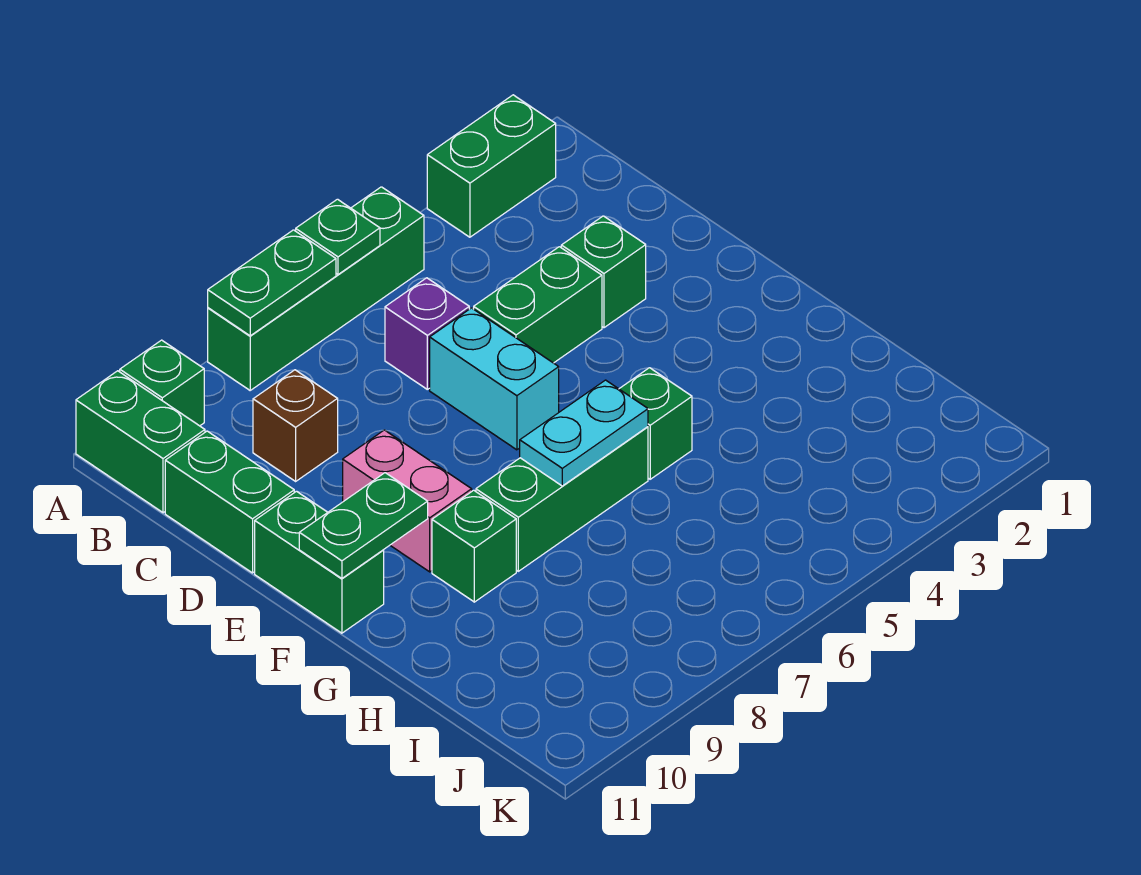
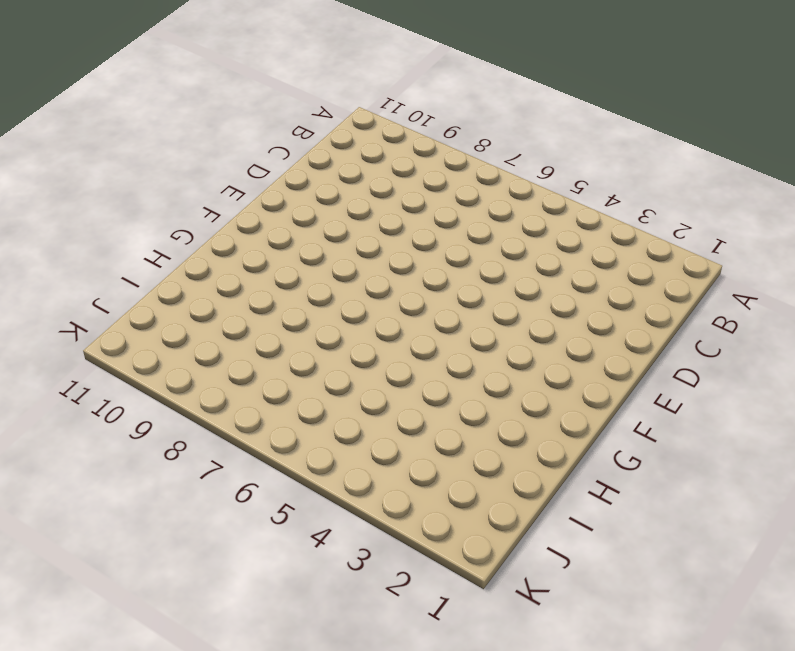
none -> green brick A2:A3 level 1
none -> green brick A5:A8 level 1
none -> green brick A10 level 1

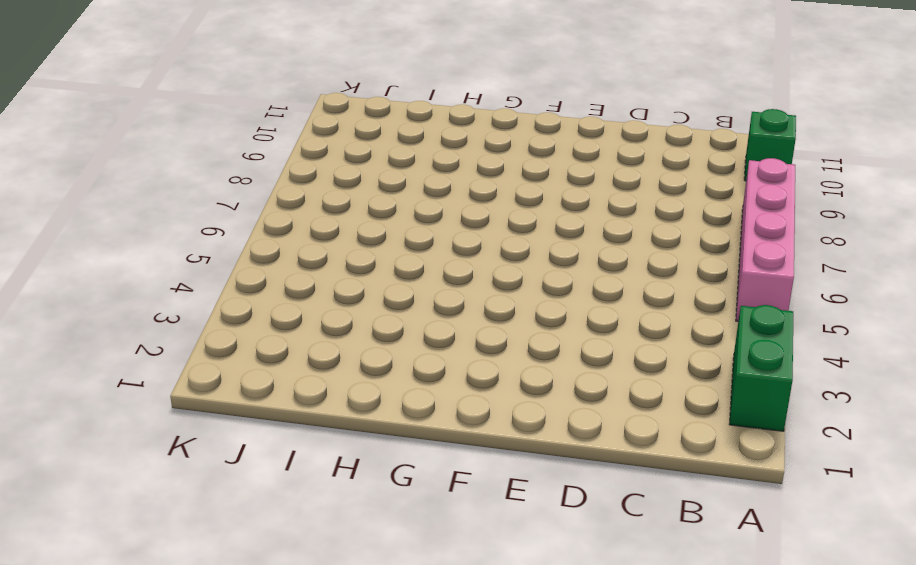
pink brick A5:A8 level 1 -> green brick A5:A8 level 1
none -> green brick A11:B11 level 1
none -> purple brick C6 level 1
none -> brown brick C9 level 1

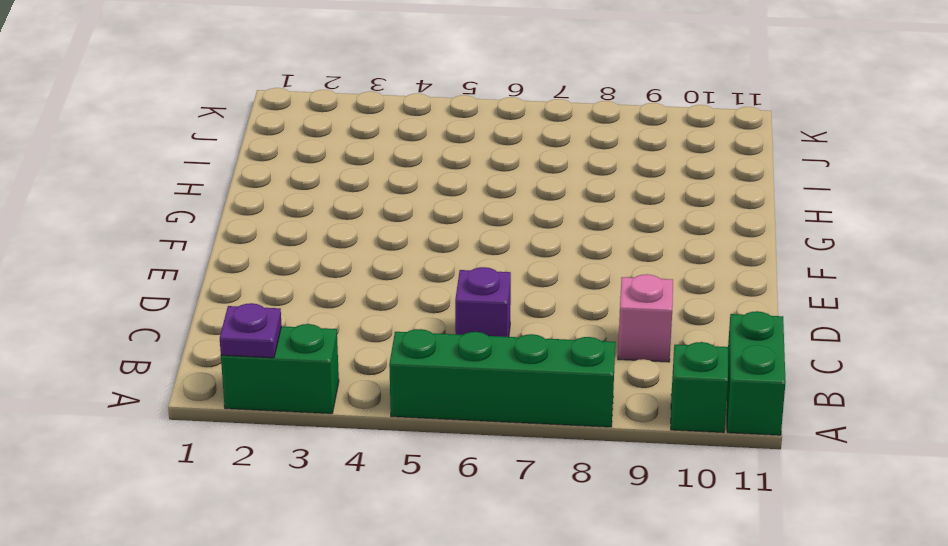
purple plate A2 level 2 -> none
pink brick C9 level 1 -> brown brick C9 level 1
none -> green brick C11:D11 level 1
none -> green brick D3 level 1
none -> green brick D4:D5 level 1

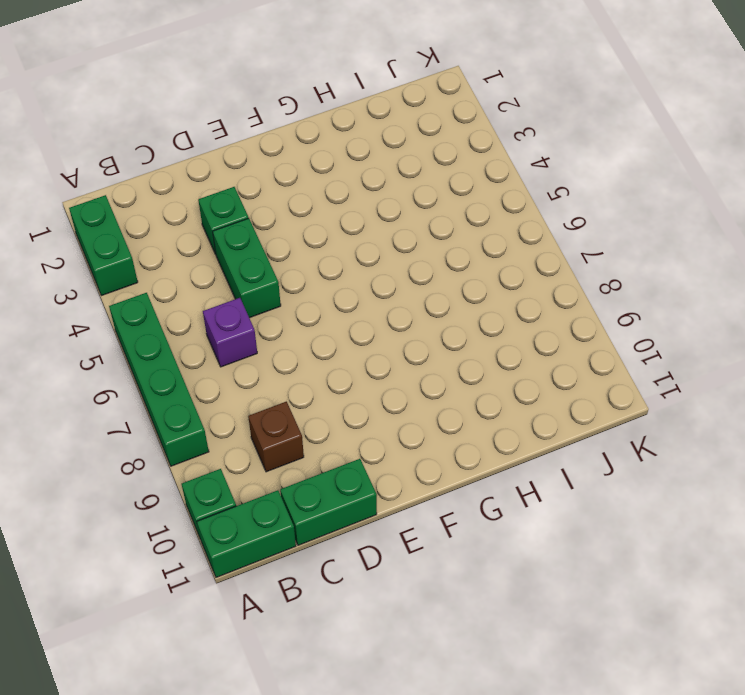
none -> cyan brick D6:E6 level 1
none -> pink brick E9:F9 level 1
none -> green brick E11:F11 level 1

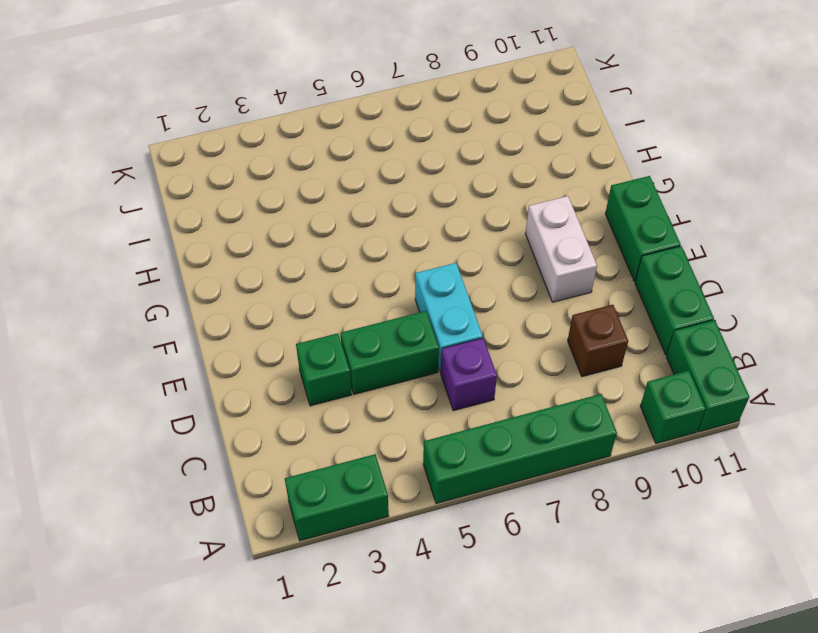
white brick E9:F9 level 1 -> pink brick E9:F9 level 1
none -> green brick G5 level 1
none -> green brick G6:G8 level 1
none -> green brick G9 level 1

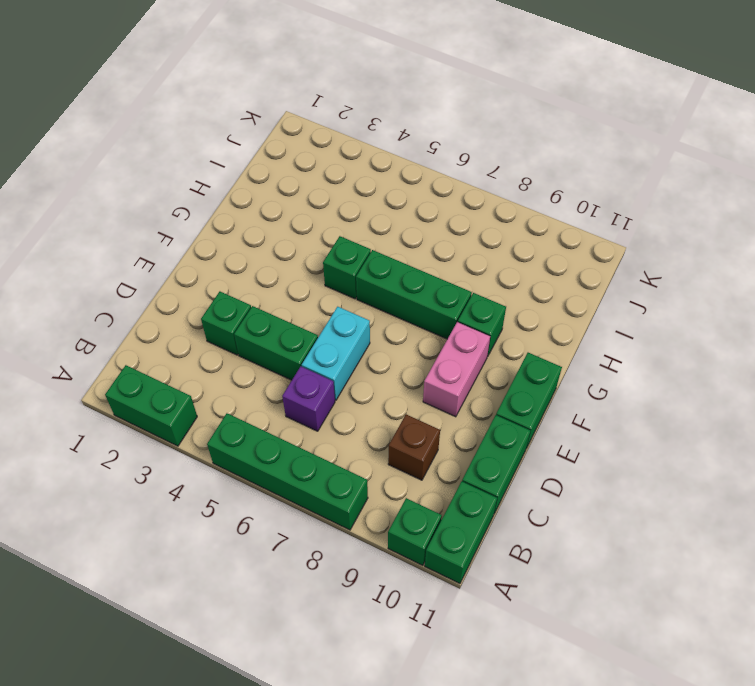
none -> green plate A6 level 2
none -> green plate A7:A8 level 2
none -> green plate F10:F11 level 2

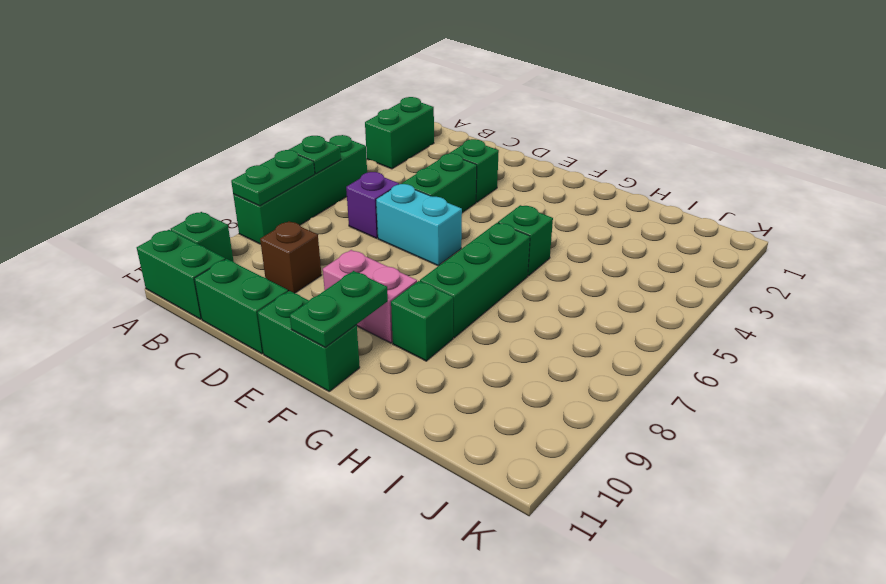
none -> cyan plate G6:G7 level 2

